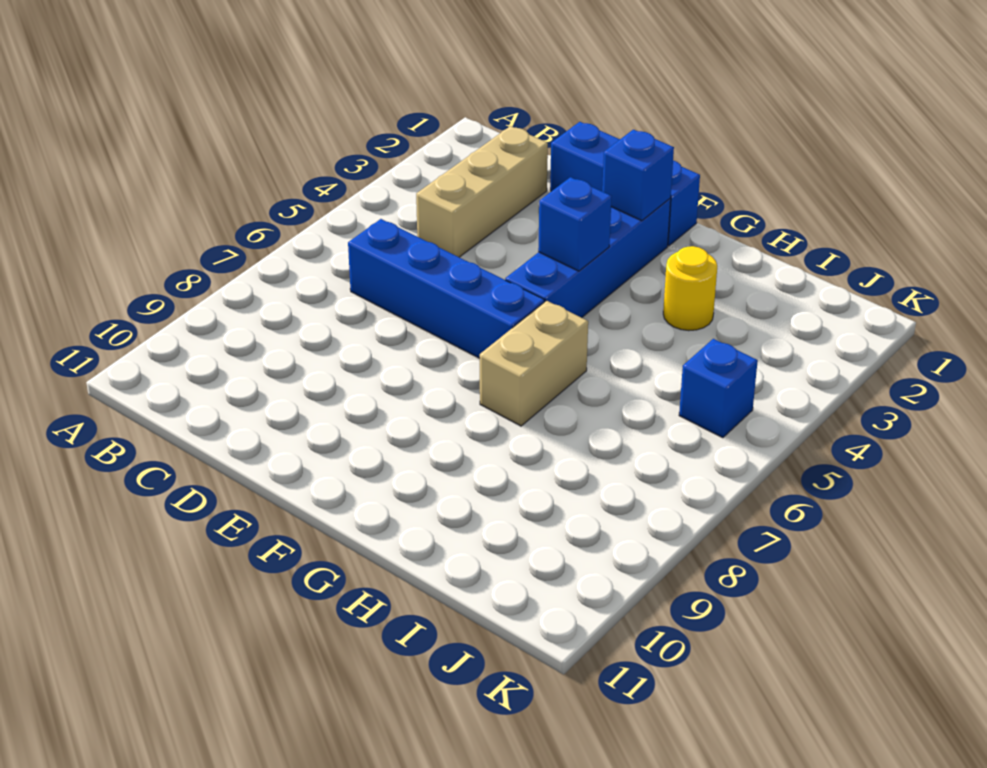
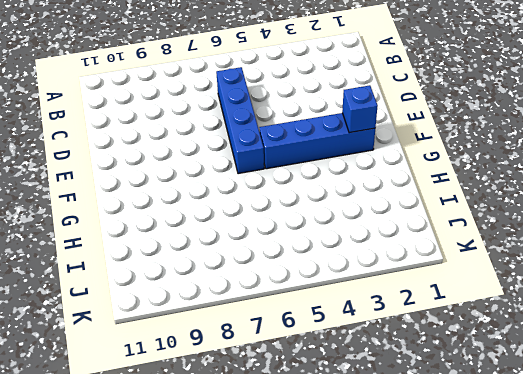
none -> tan brick C2:C4 level 1
none -> blue brick D1:F1 level 1

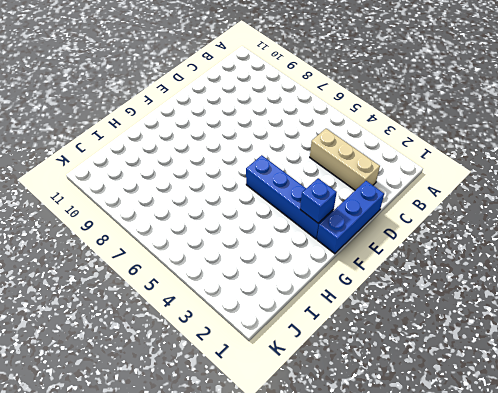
none -> blue brick C6:F6 level 1
none -> tan brick G6:G7 level 1

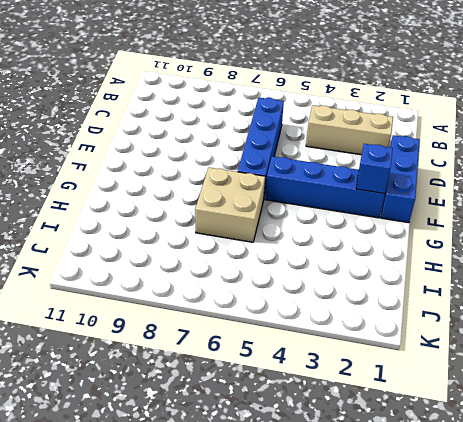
tan brick G6:H7 level 1 -> tan brick G6:G7 level 1
none -> yellow round brick H3 level 1
none -> blue brick J5 level 1

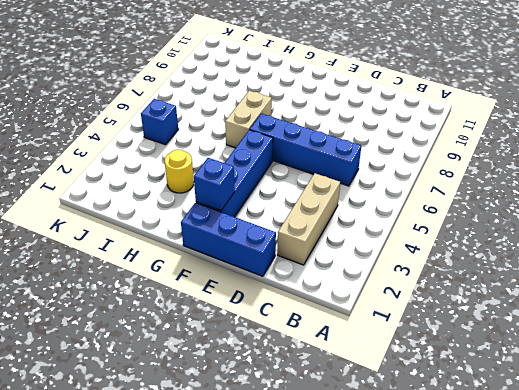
none -> blue brick F4 level 2

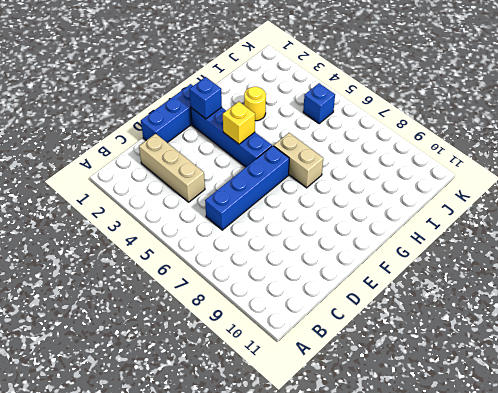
yellow brick F4 level 2 -> blue brick F4 level 2

